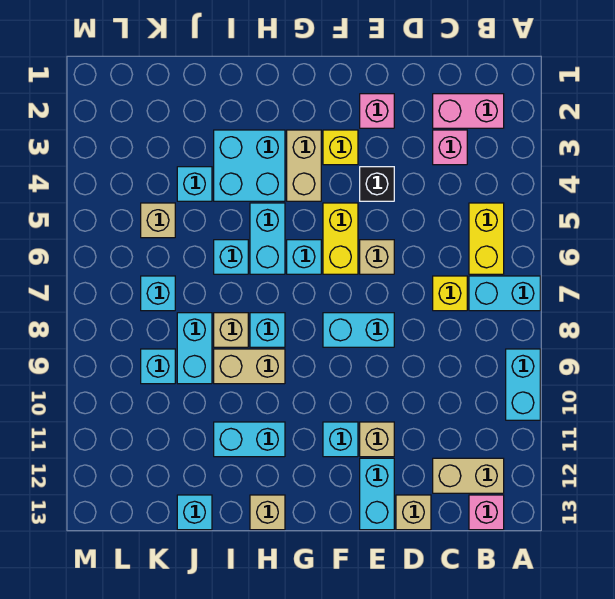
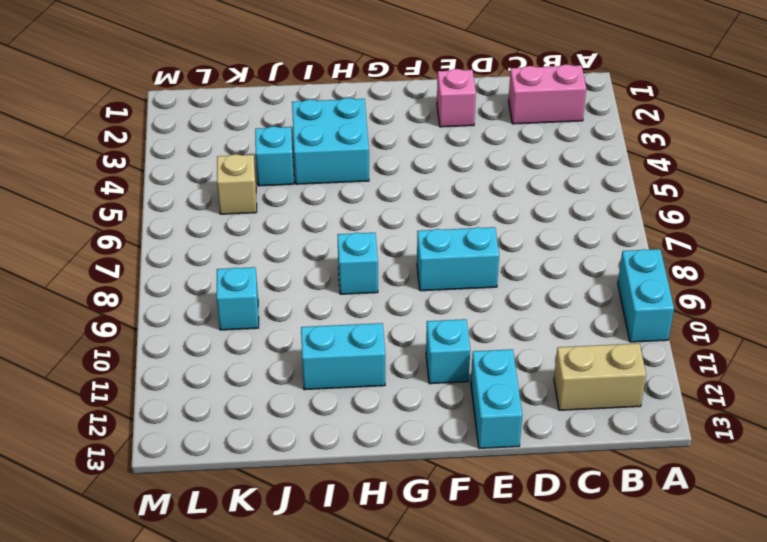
none -> cyan brick A7:B7 level 1
none -> yellow brick B5:B6 level 1
none -> pink brick B13 level 1
none -> pink brick C3 level 1

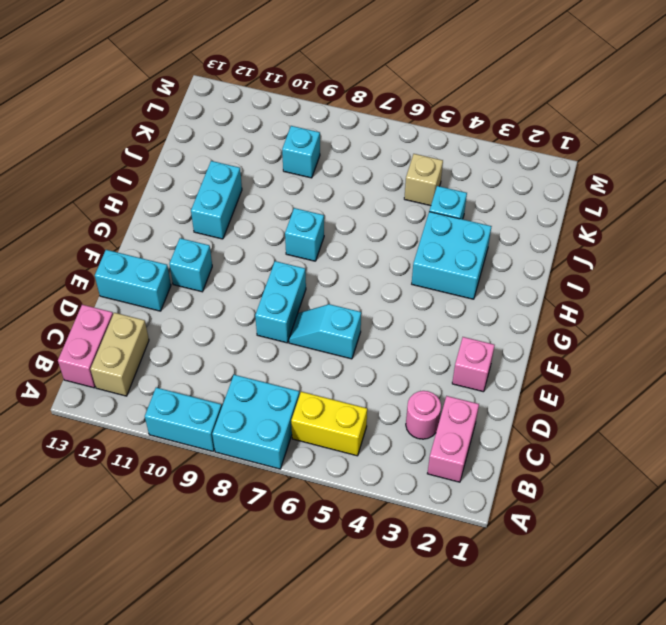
cyan brick A7:B8 level 1 -> cyan brick A7:B7 level 1
pink brick B13:C13 level 1 -> pink brick B13 level 1
pink round brick C3 level 1 -> pink brick C3 level 1
cyan slope E6:E7 level 1 top 6 -> tan brick E6 level 1
none -> yellow brick C7 level 1
none -> tan brick D13 level 1
none -> black brick E4 level 1
none -> tan brick E11 level 1

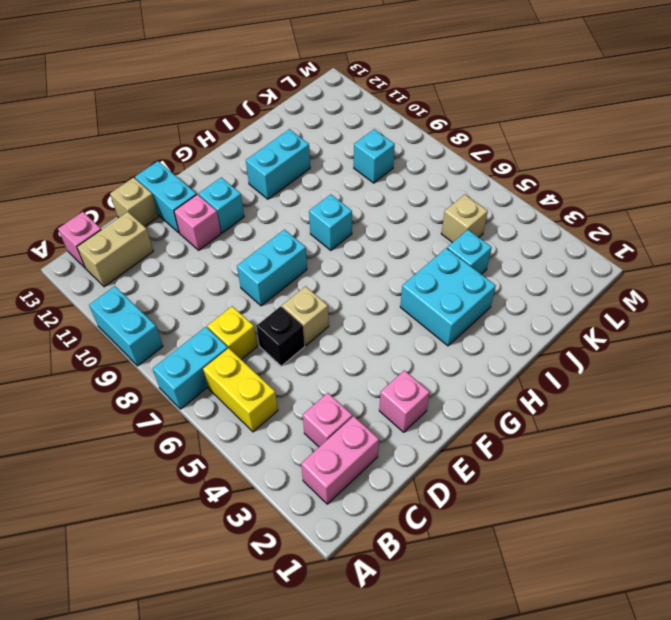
black brick D6 level 1 -> black brick E4 level 1
pink brick E11 level 1 -> tan brick E11 level 1
none -> yellow brick F3 level 1
none -> yellow brick F5:F6 level 1
none -> tan brick G3:G4 level 1
none -> cyan brick G6 level 1

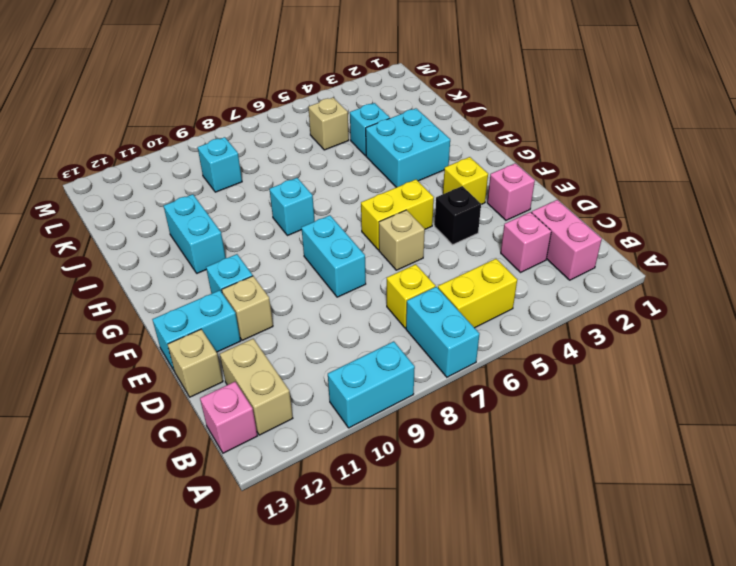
none -> tan brick G3:G4 level 1
none -> cyan brick G6 level 1
none -> cyan brick H5:H6 level 1
none -> tan brick H9:I9 level 1

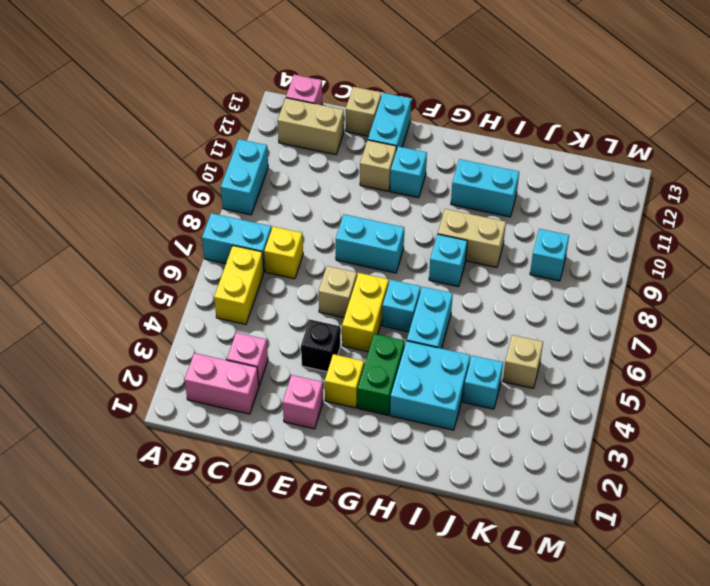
green brick G3:G4 level 1 -> tan brick G3:G4 level 1
none -> tan brick H13 level 1
none -> cyan brick I6 level 1
none -> tan brick I8 level 1
none -> cyan brick J8:J9 level 1

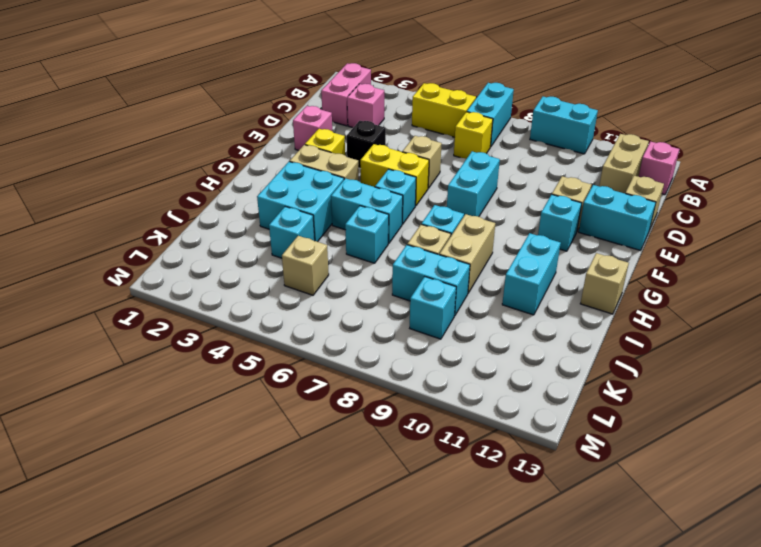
none -> cyan brick J13 level 1
none -> cyan brick K7 level 1

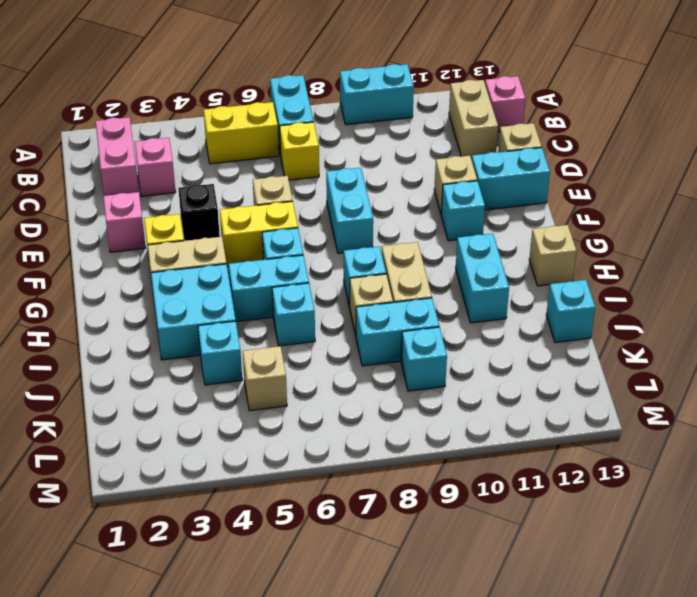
none -> cyan brick K7 level 1

